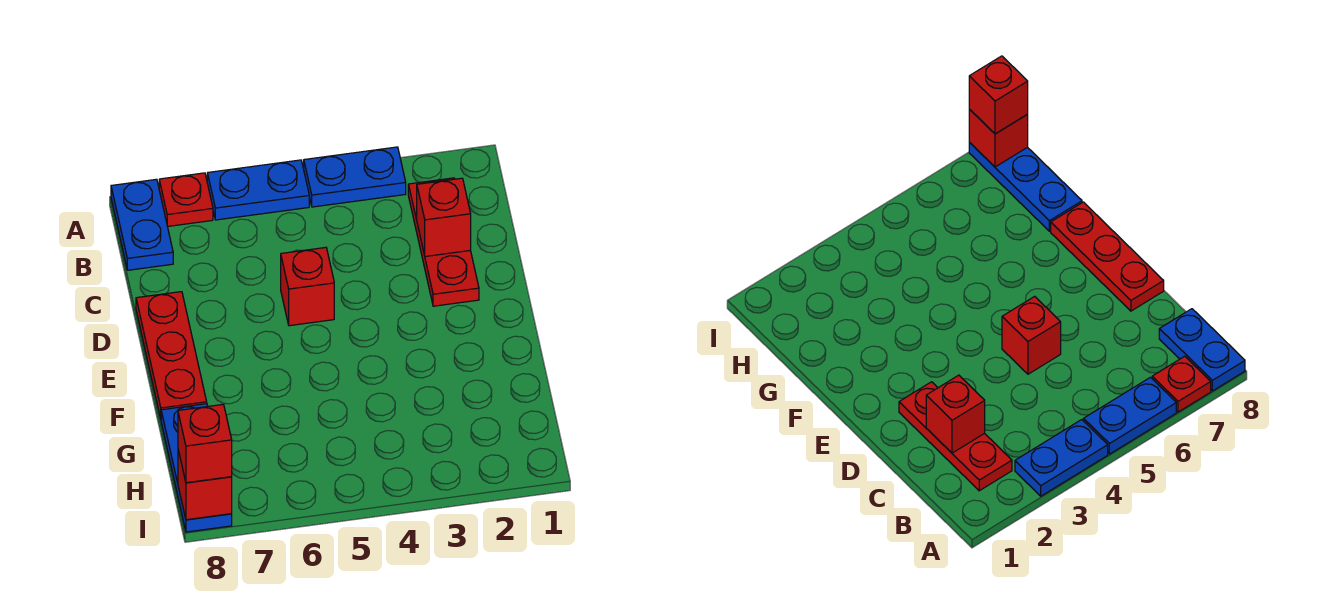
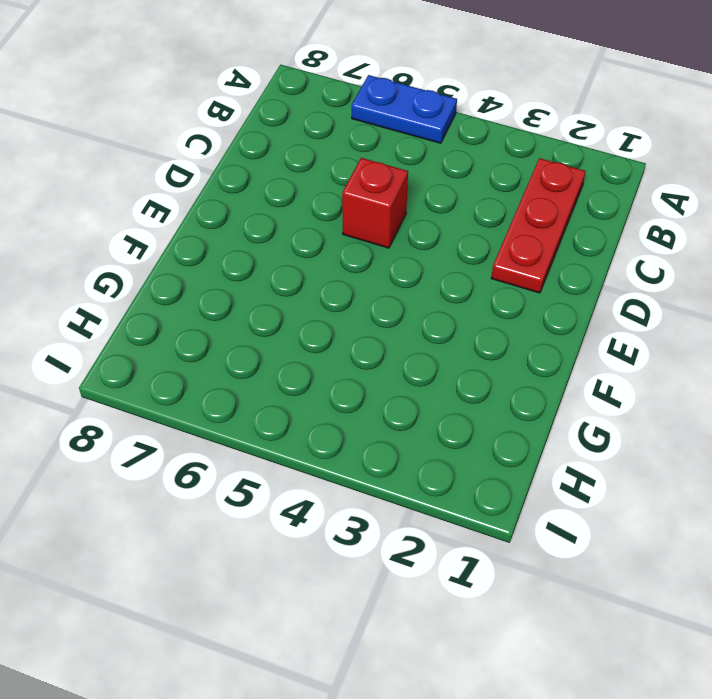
none -> blue plate A3:A4 level 1
none -> red plate A7 level 1

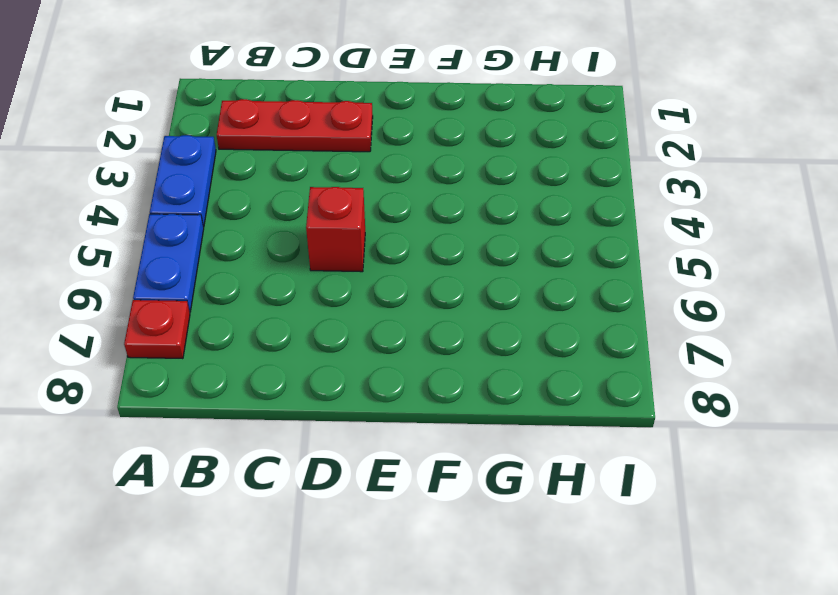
none -> blue plate A8:B8 level 1
none -> red plate D8:F8 level 1

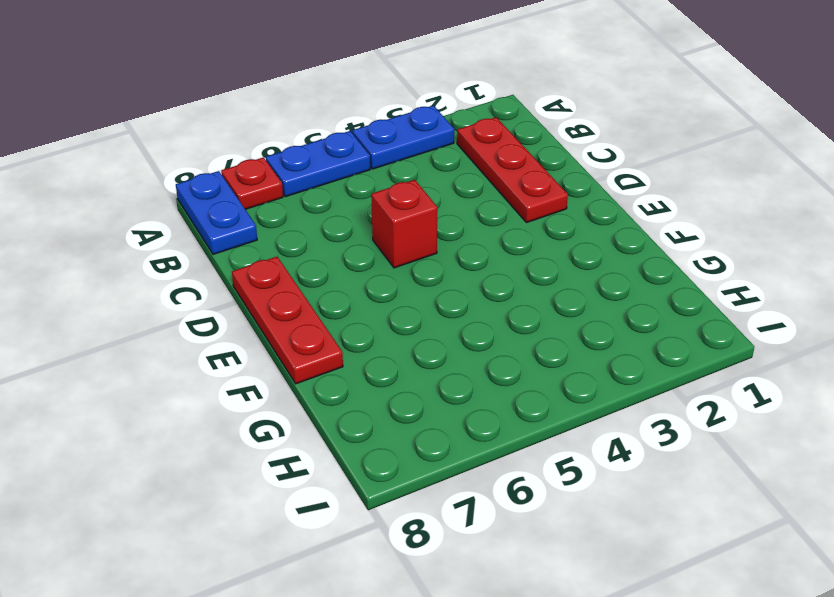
none -> blue plate G8:I8 level 1
none -> red brick C2 level 2

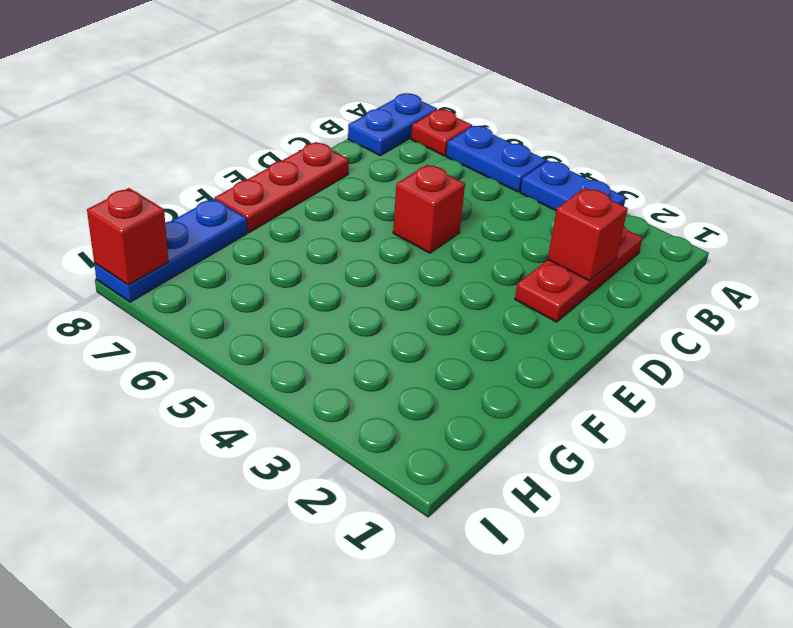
none -> red brick I8 level 3

